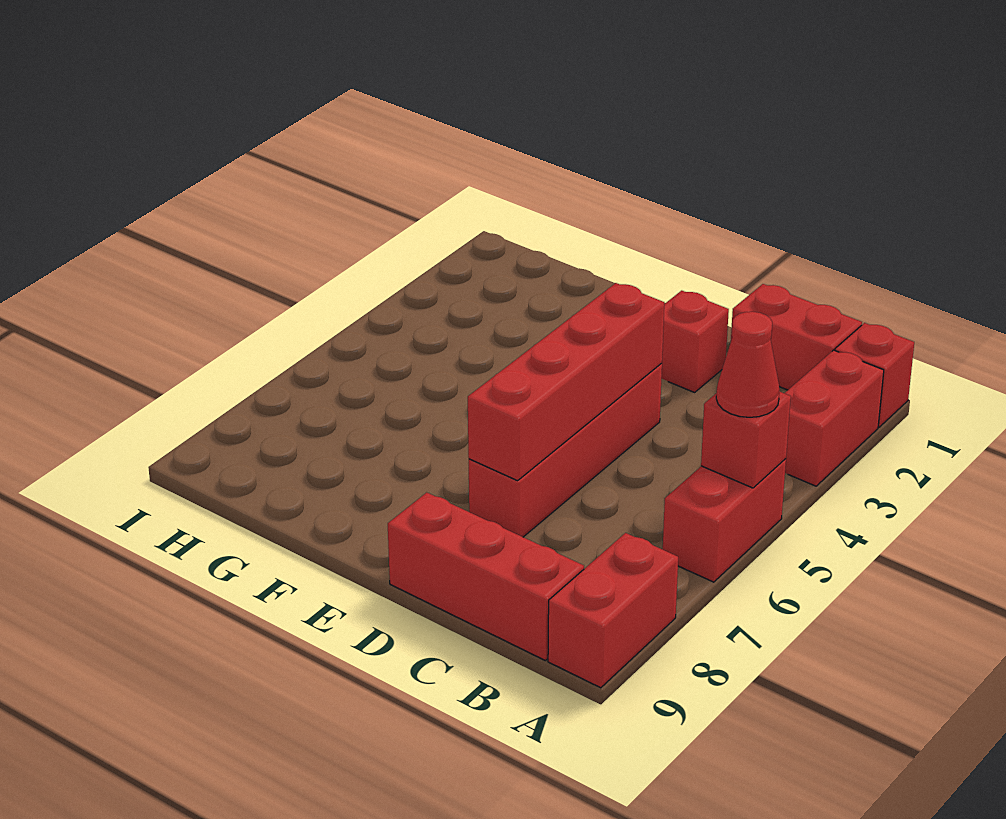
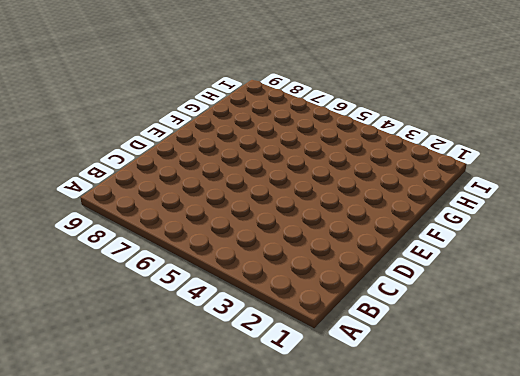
none -> red brick A1 level 1
none -> red brick A2:A3 level 1

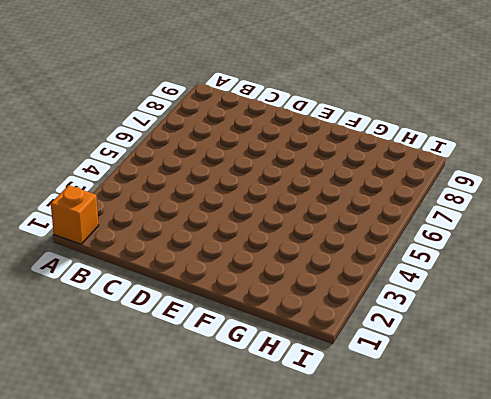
orange brick A1 level 1 -> red brick A1 level 1
none -> red brick A2:A3 level 1
none -> red brick A5:A6 level 1

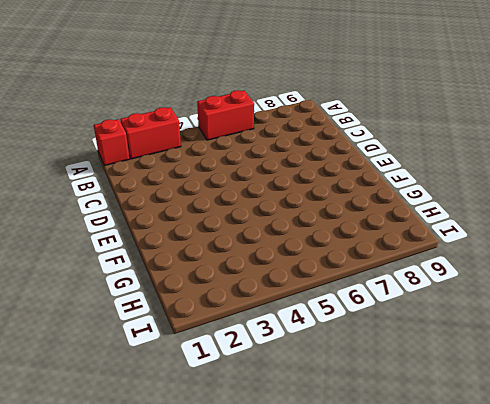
none -> red brick A8:A9 level 1
none -> red brick B1:C1 level 1

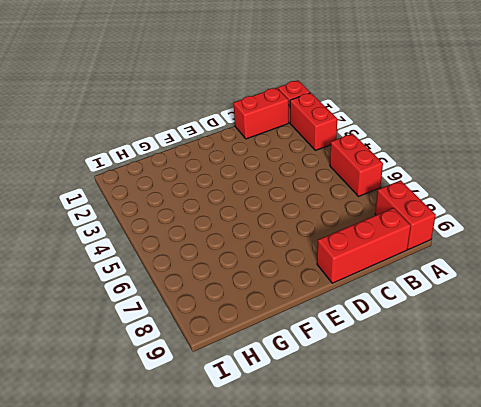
none -> red brick D2 level 1
none -> red brick D4:D7 level 1

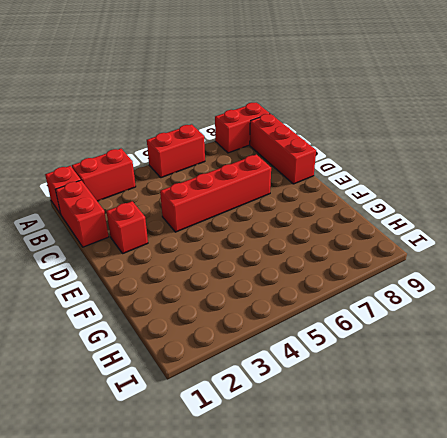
none -> red brick A5 level 2
none -> red brick D4:D7 level 2

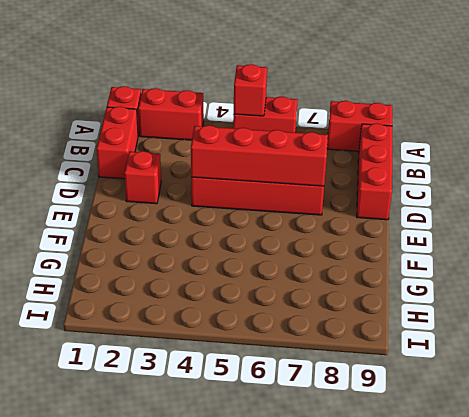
none -> red cone A5 level 3

